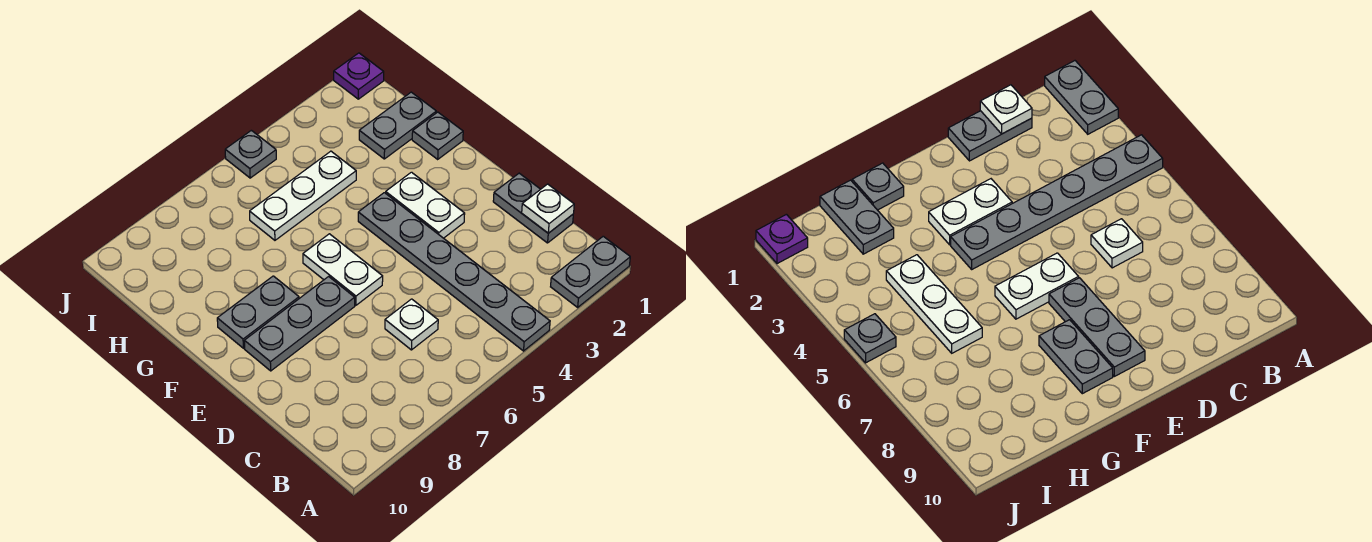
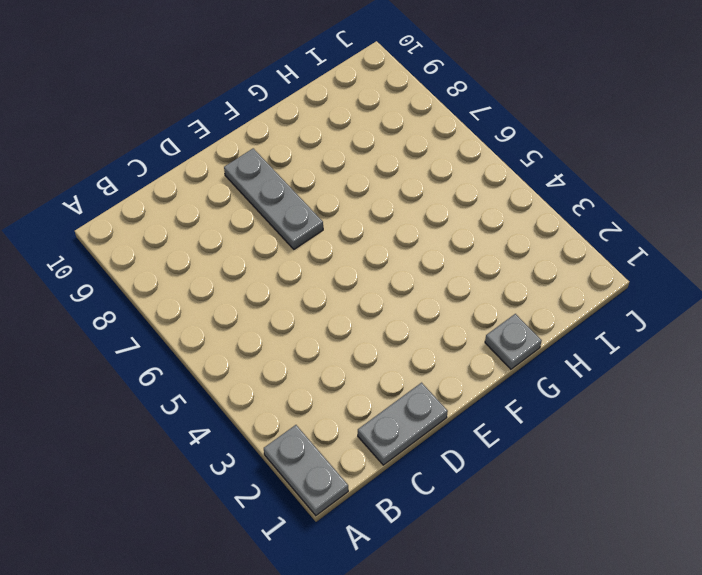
none -> grey plate A4:F4 level 1
none -> white plate C6 level 1
none -> white plate E3:F3 level 1

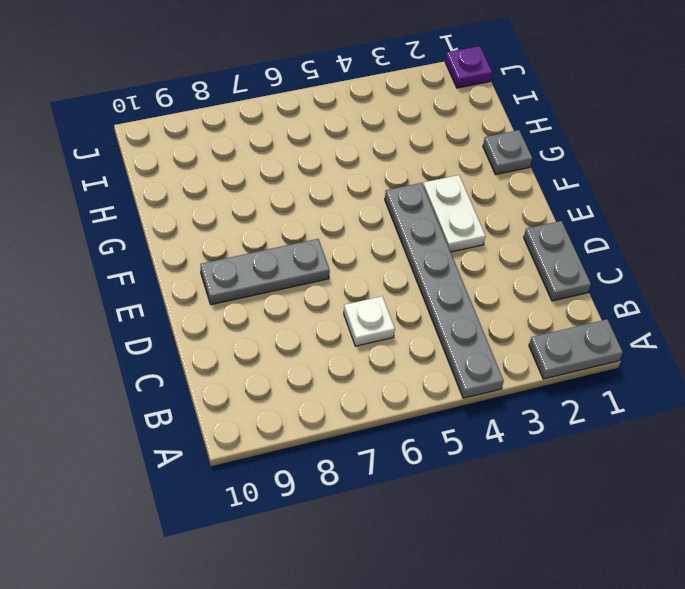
none -> white plate E6:F6 level 1
none -> grey plate F8:F9 level 1
none -> grey plate H1:H2 level 1

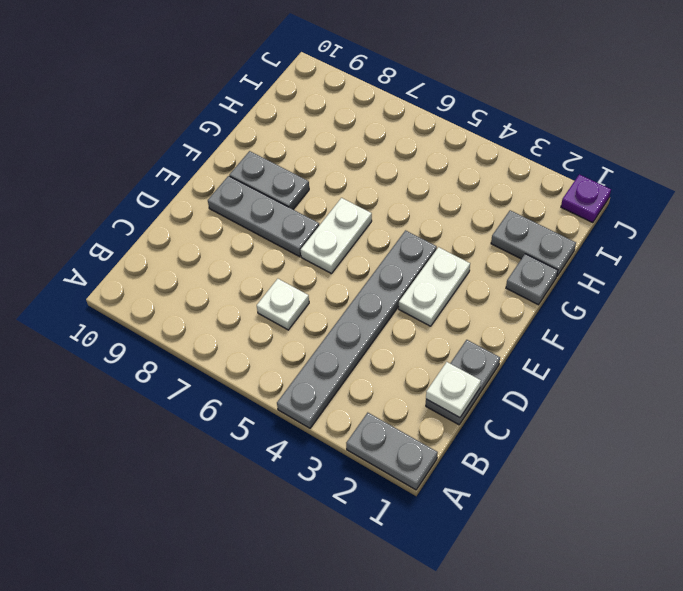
none -> white plate H4:H6 level 1
none -> grey plate J5 level 1

